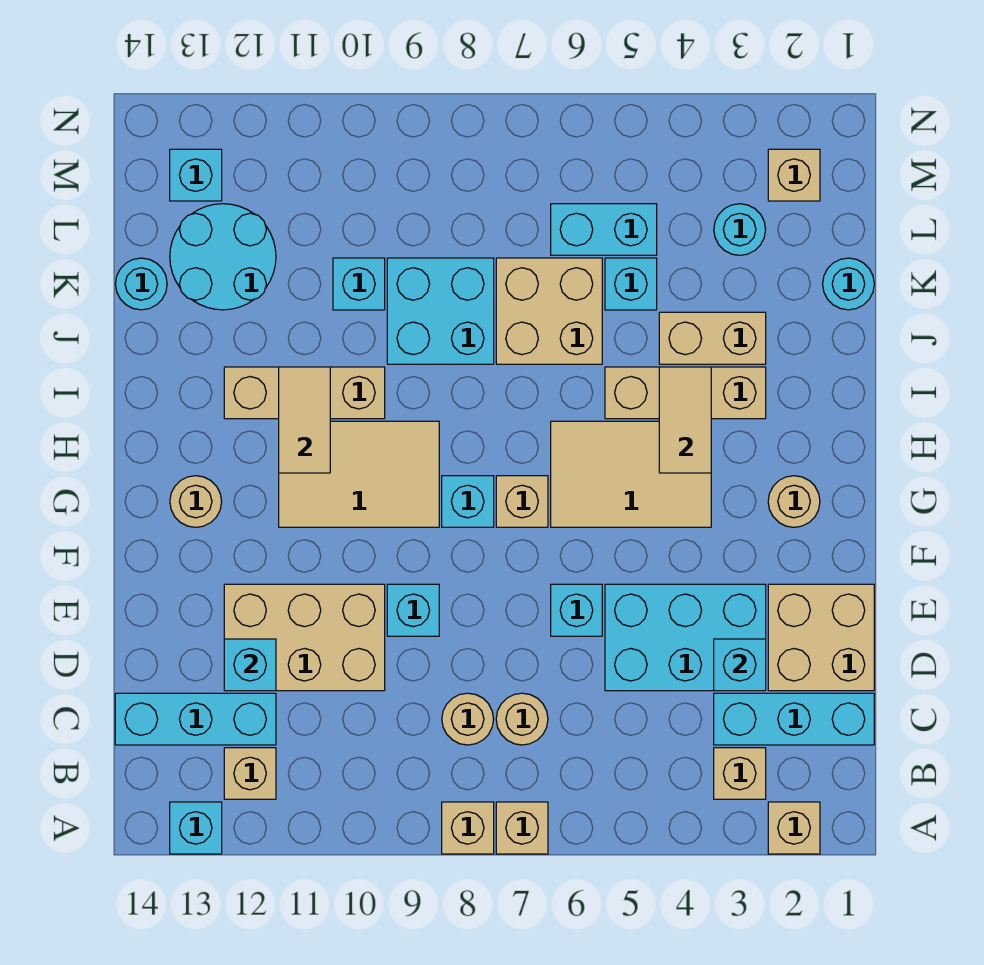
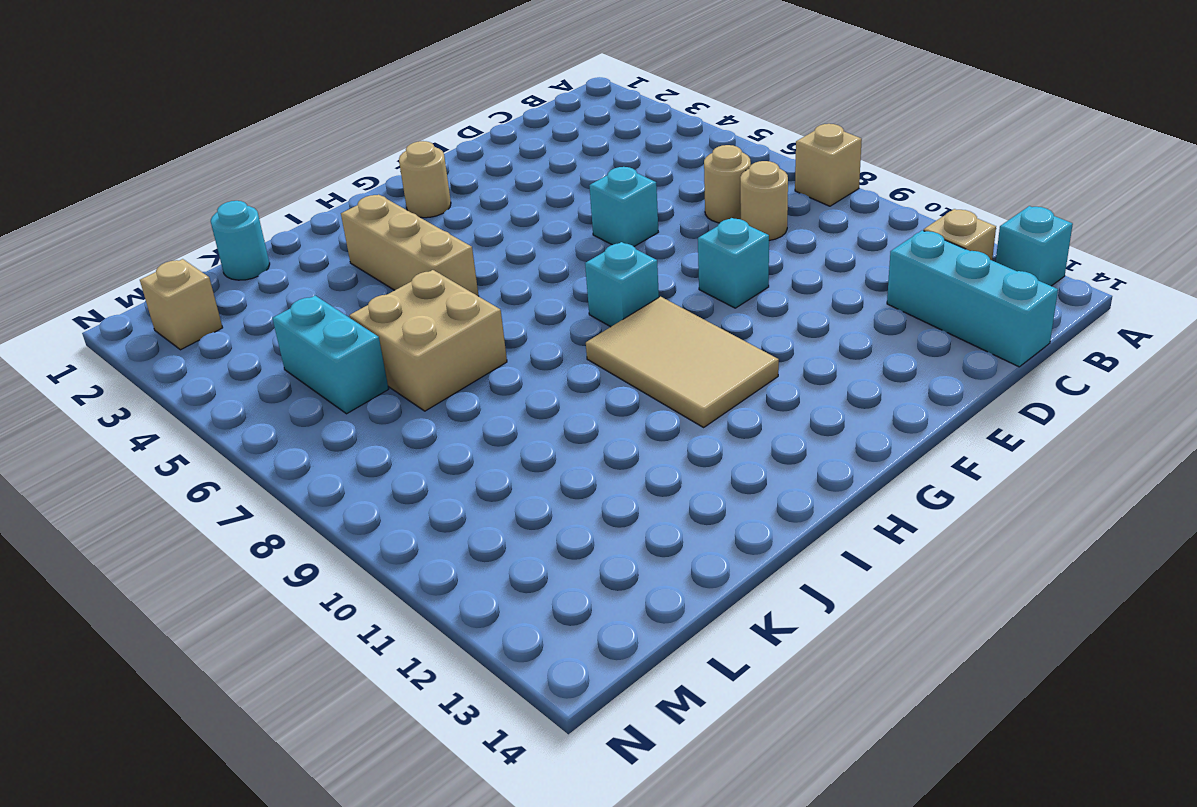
none -> tan brick A2 level 1
none -> tan brick A7 level 1
none -> tan brick B3 level 1
none -> cyan brick C1:C3 level 1

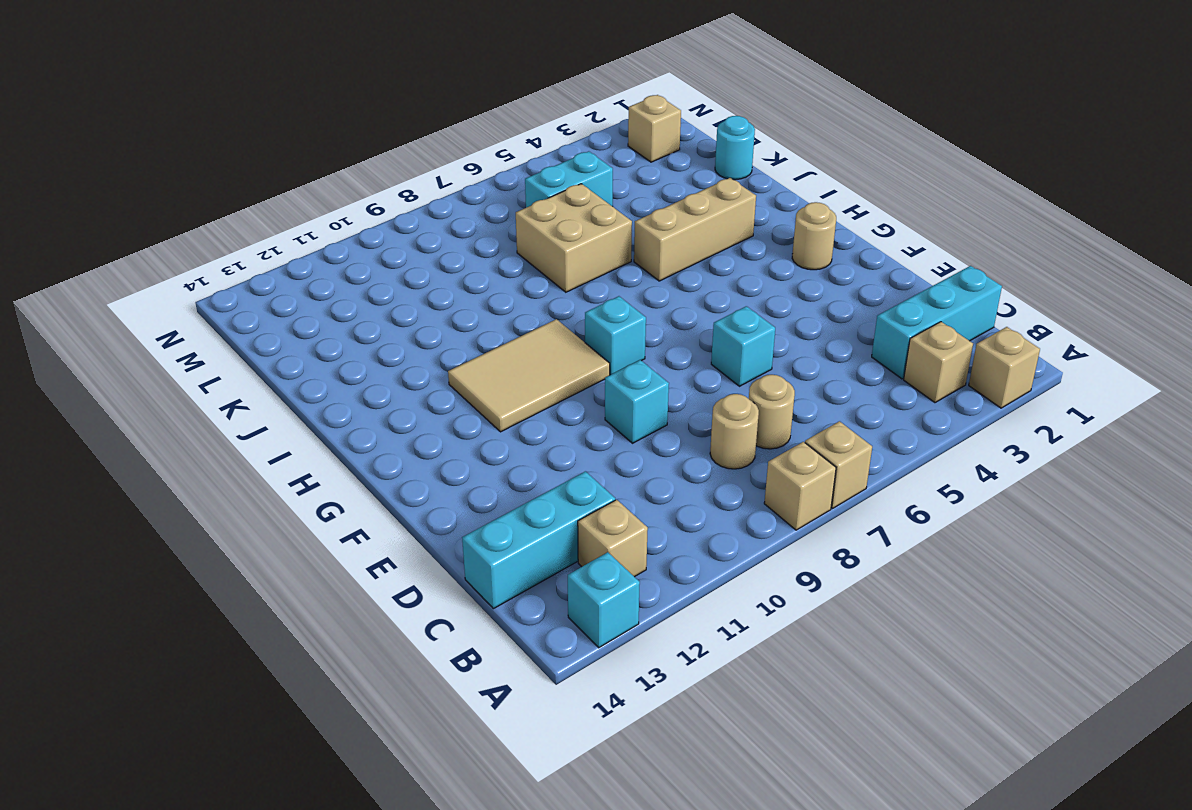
none -> tan brick D1:E2 level 1
none -> cyan brick D3:E5 level 1
none -> tan brick D10:E12 level 1
none -> tan tile G4:H6 level 1

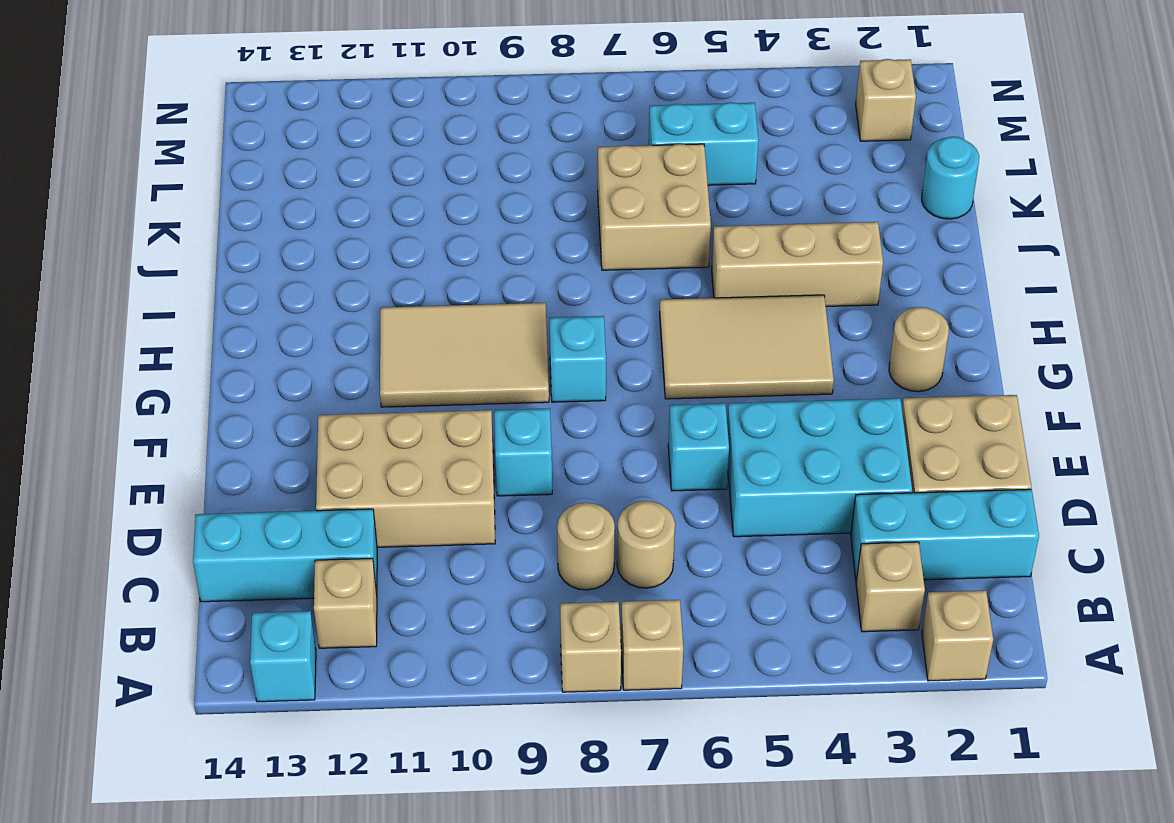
none -> tan brick G7 level 1
none -> tan round brick G13 level 1
none -> tan brick I10:I12 level 1
none -> tan brick J3:J4 level 1

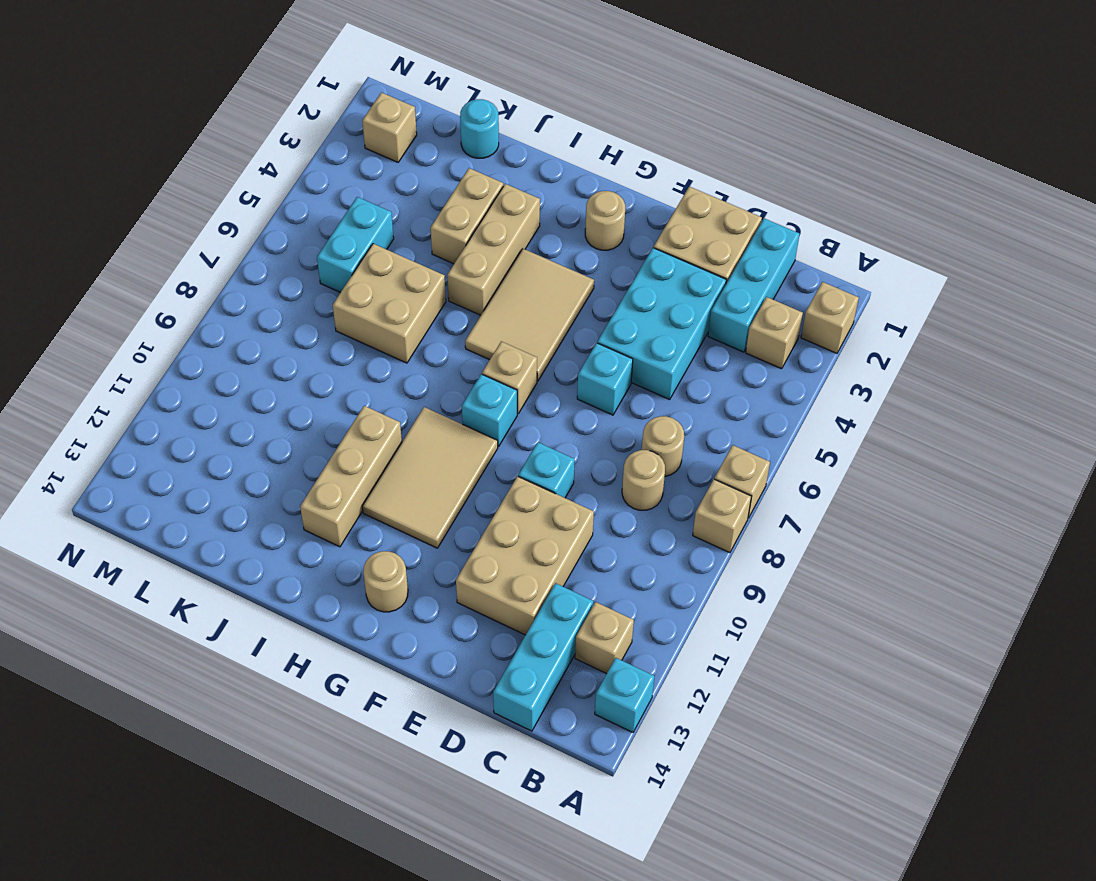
none -> cyan brick J8:K9 level 1
none -> cyan brick K5 level 1
none -> cyan brick K10 level 1
none -> cyan round brick K12:L13 level 1

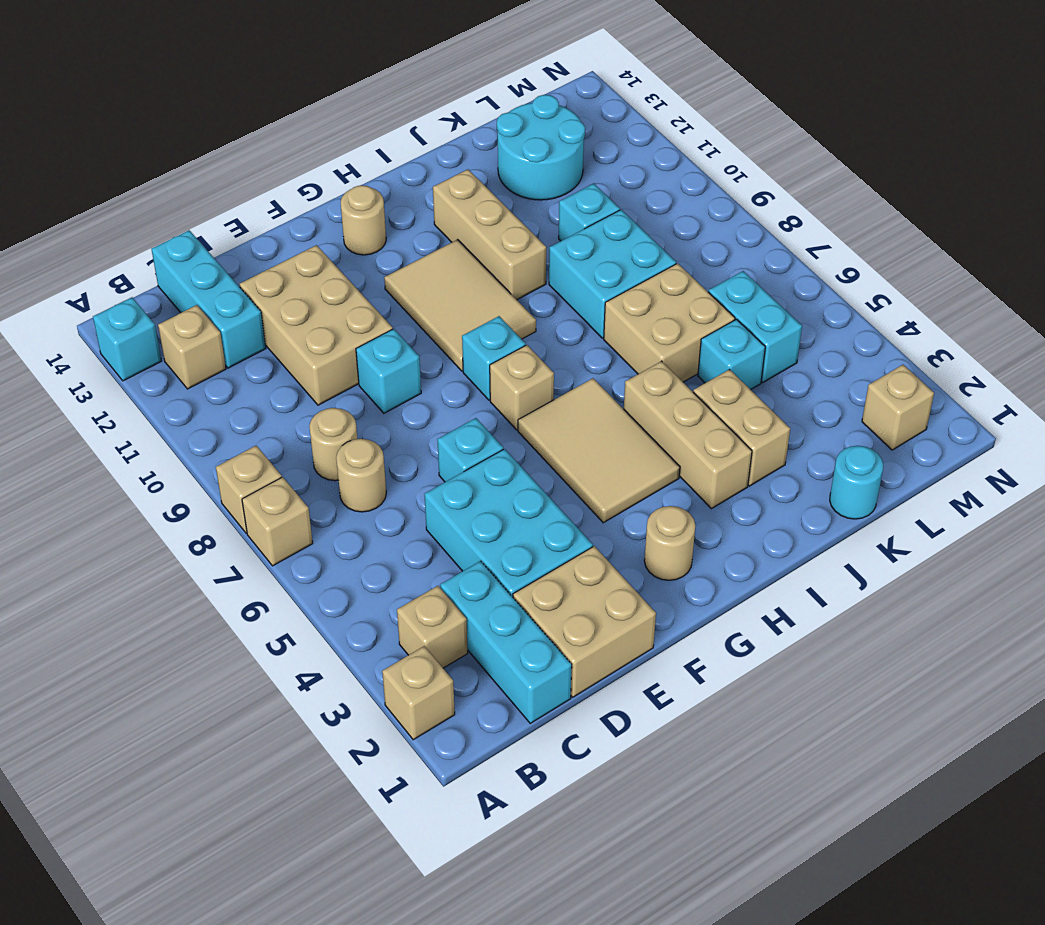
none -> cyan round brick K14 level 1
none -> cyan round brick L3 level 1
none -> cyan brick M13 level 1
none -> cyan brick D3 level 2

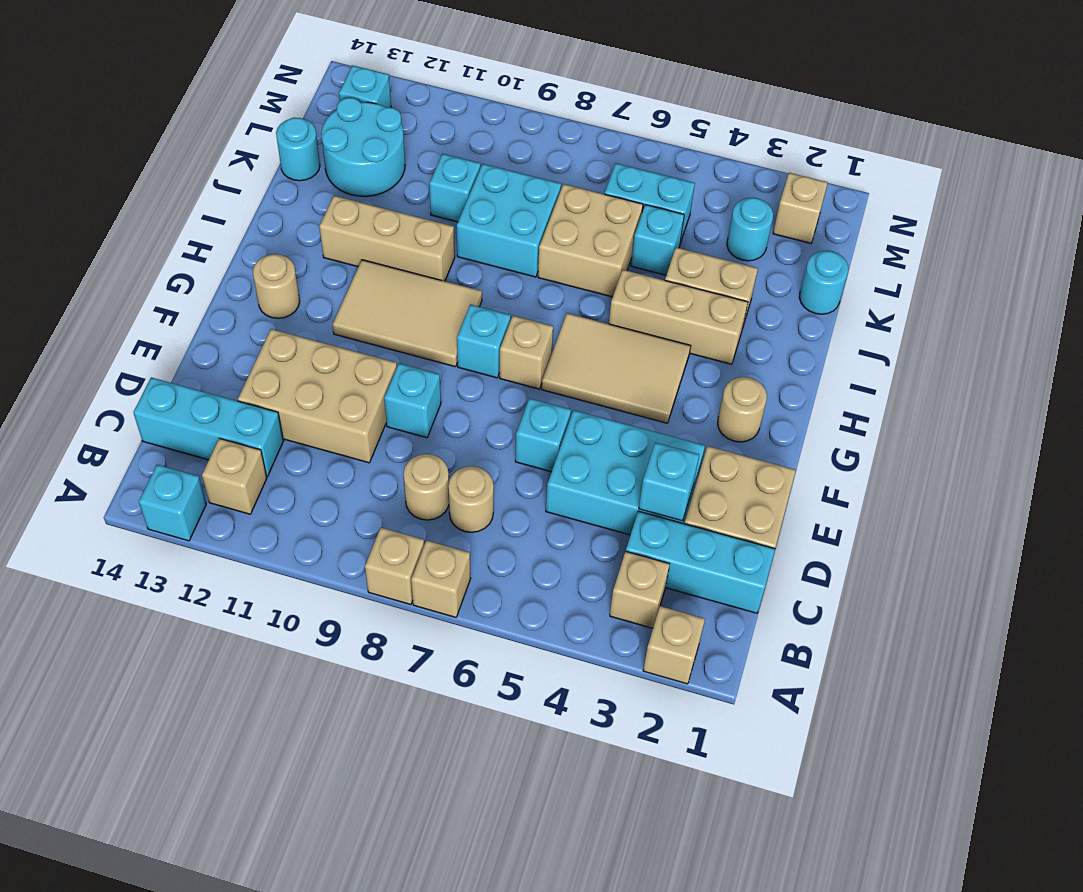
none -> cyan brick D12 level 2
none -> tan tile H4:I4 level 2
none -> tan tile H11:I11 level 2

